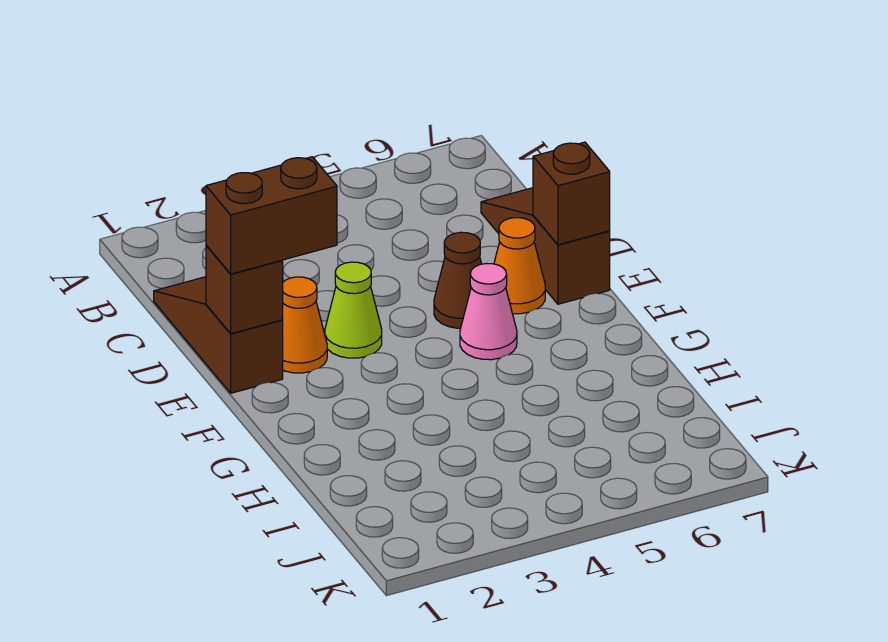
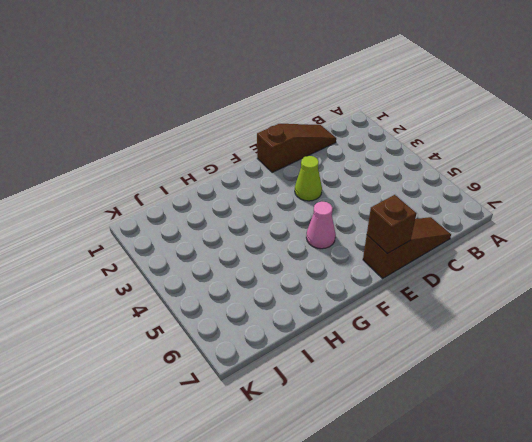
none -> orange cone E2 level 1
none -> brown cone E5 level 1

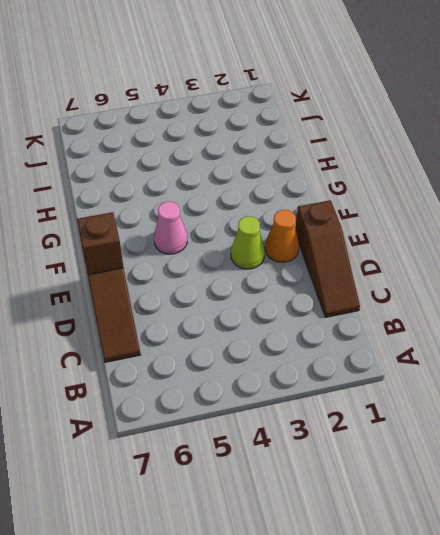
none -> brown cone E5 level 1
none -> orange cone E6 level 1

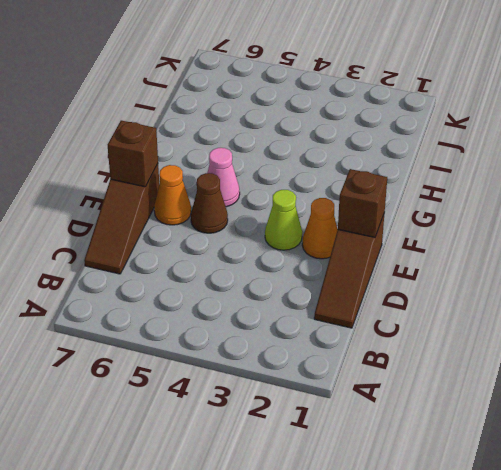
none -> brown brick E1:E2 level 3

